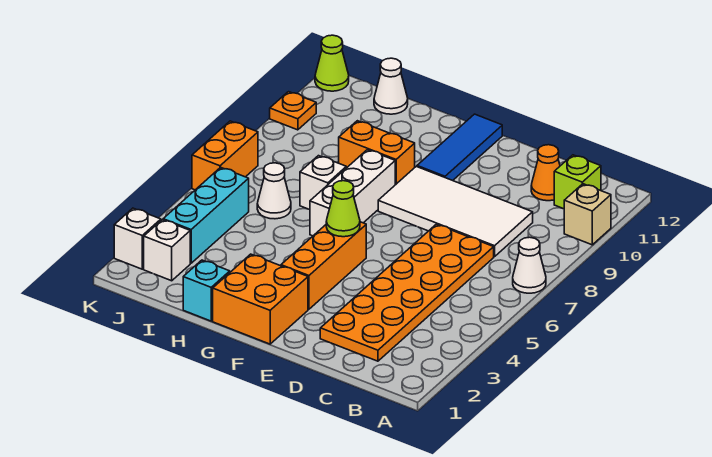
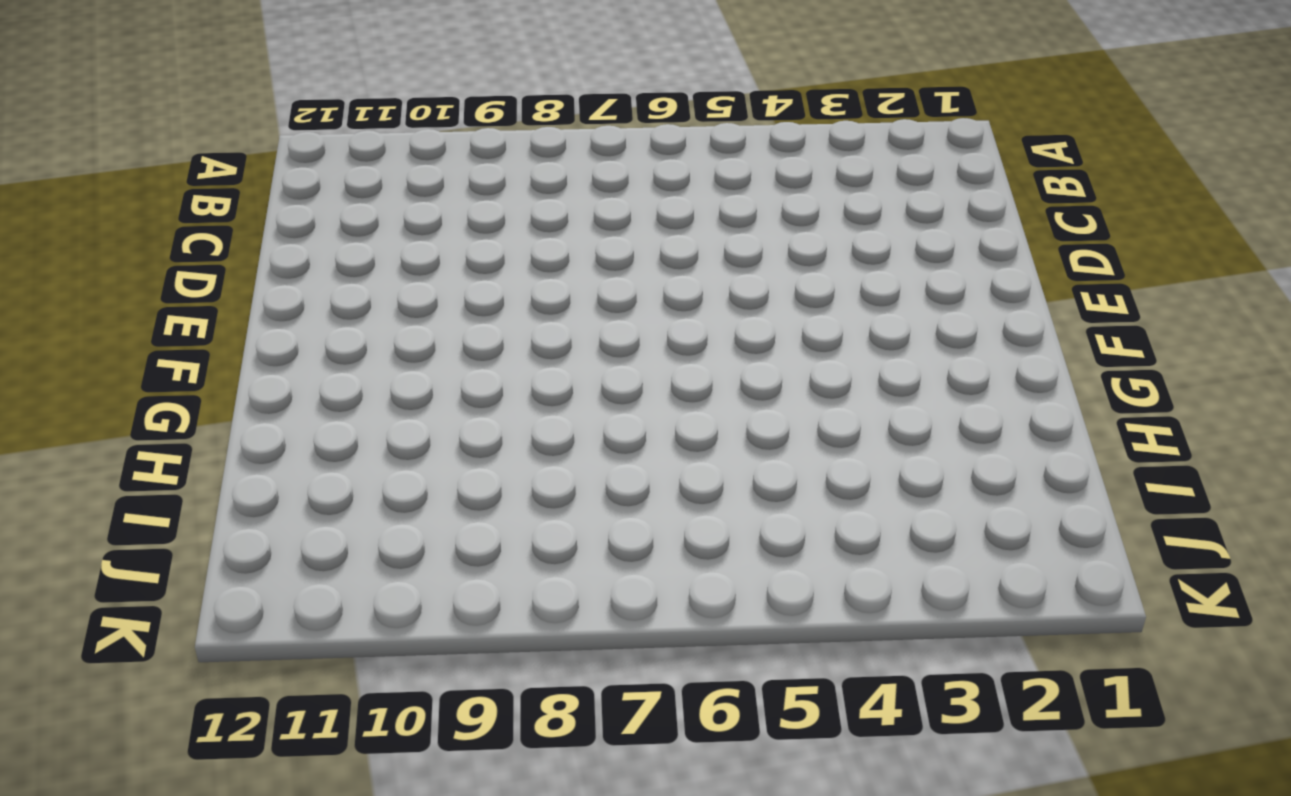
none -> white cone A7 level 1
none -> tan brick A10 level 1
none -> lime brick B11 level 1

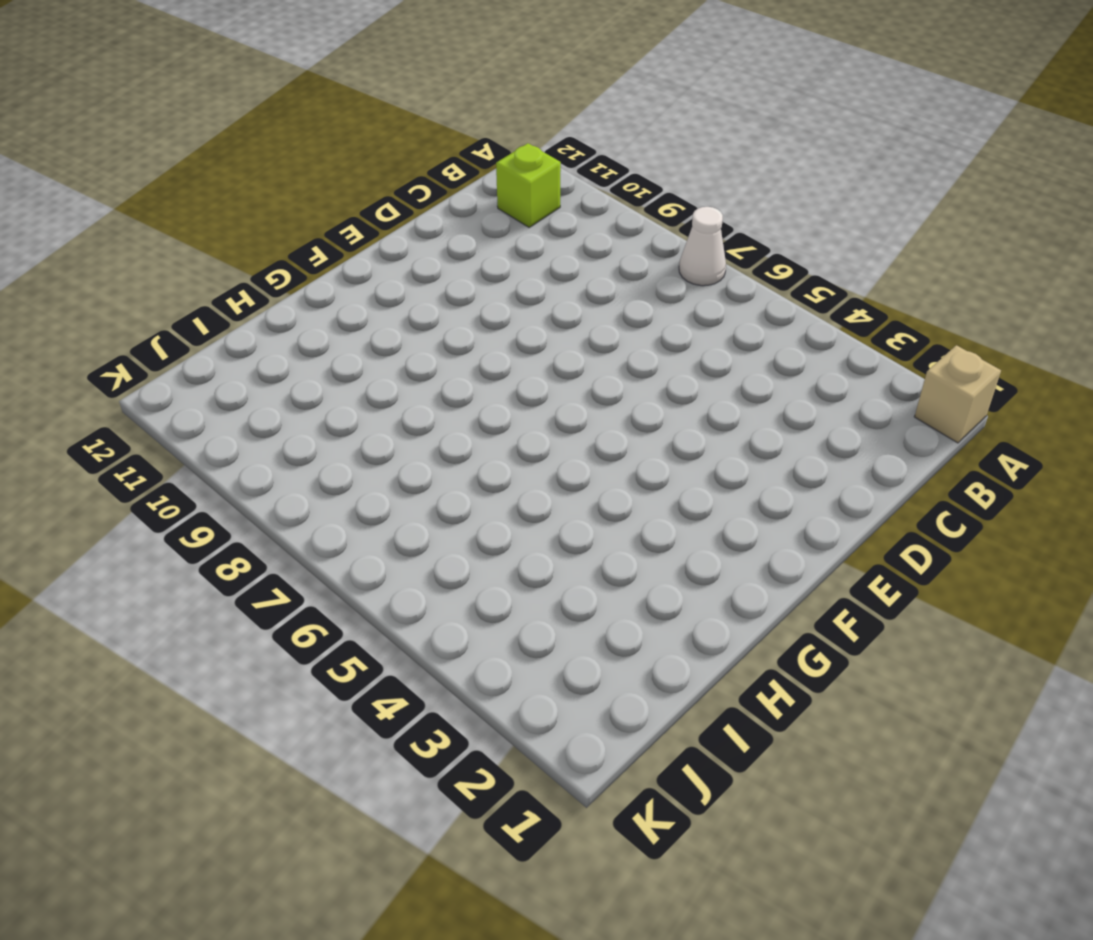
tan brick A1 level 1 -> tan brick A10 level 1
none -> orange plate C2:D7 level 1
none -> white tile C8:F9 level 1
none -> orange cone C11 level 1

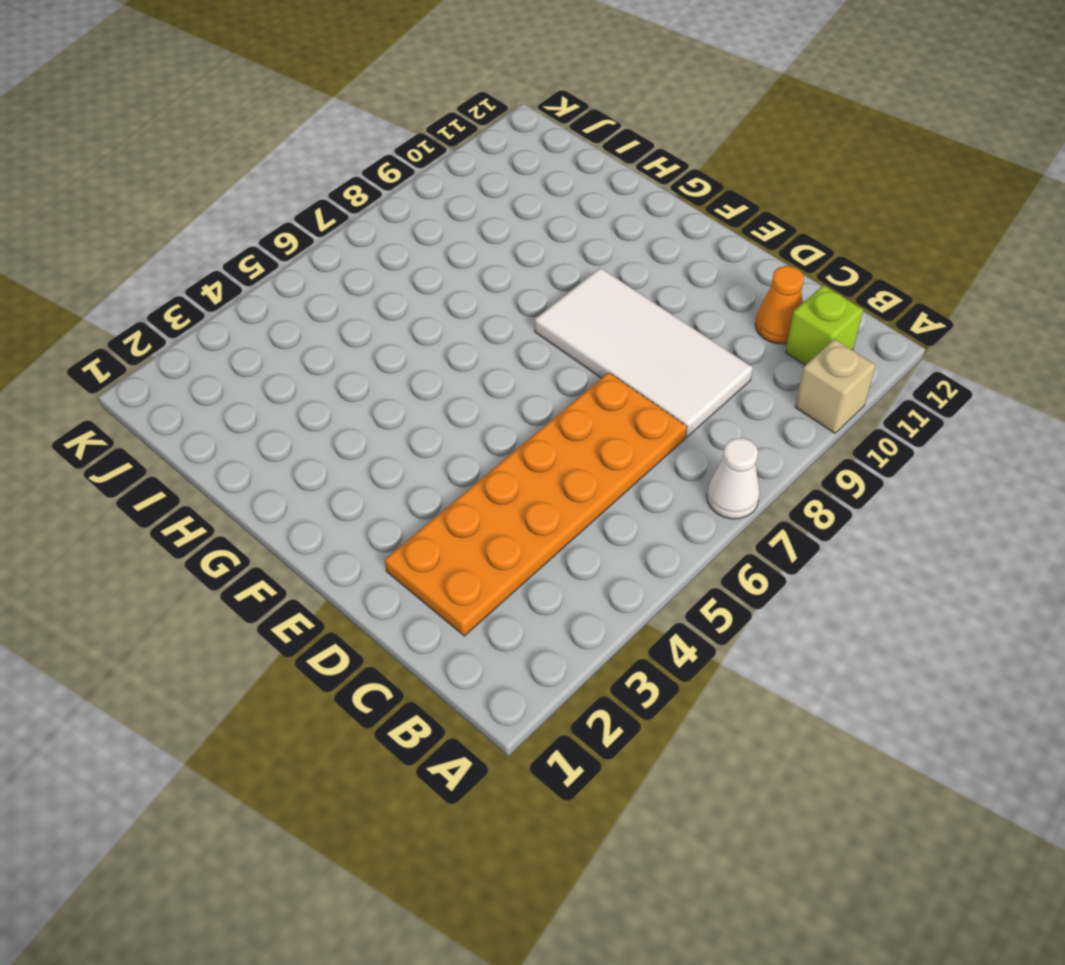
none -> orange brick F1:G2 level 1
none -> orange brick F3:F5 level 1
none -> blue tile F10:F12 level 1

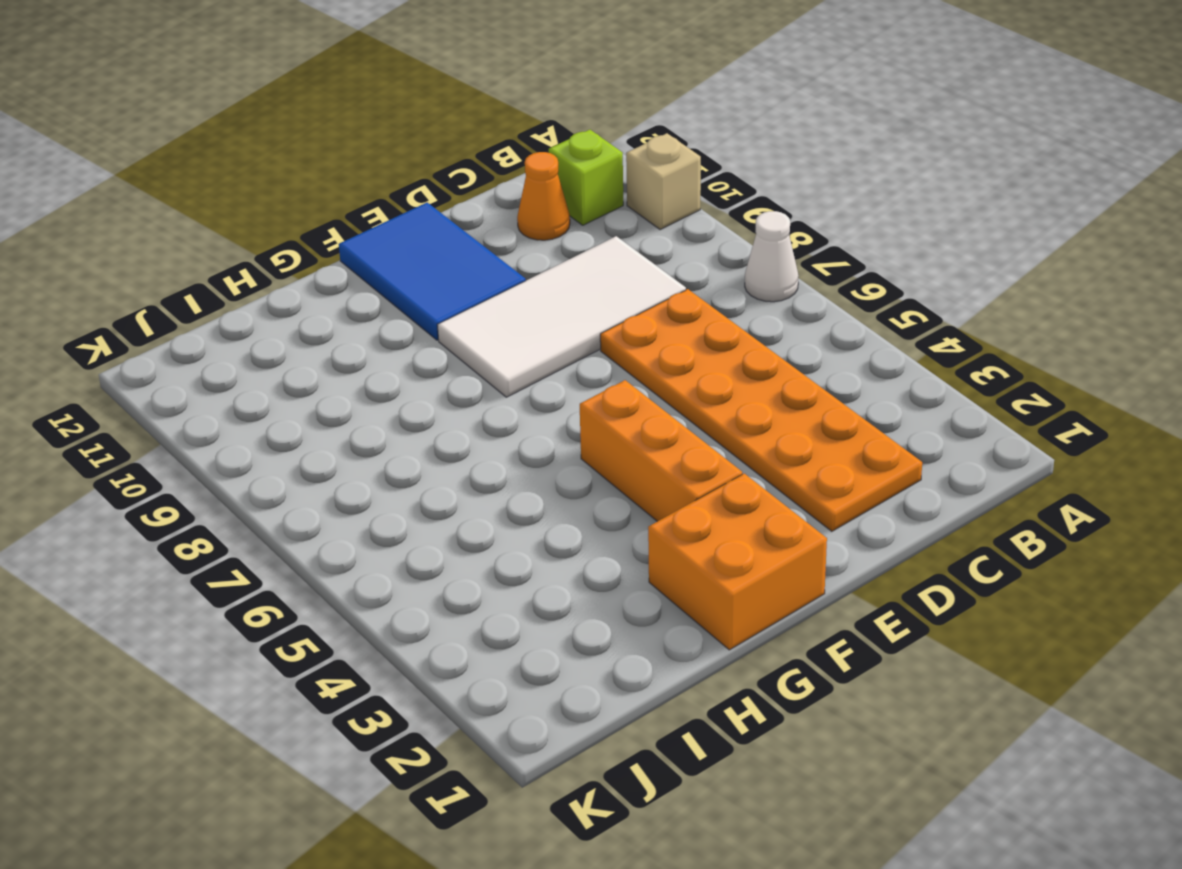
blue tile E10:F12 level 1 -> blue tile F10:F12 level 1
none -> white brick G6:G8 level 1
none -> orange brick G9:H9 level 1
none -> cyan brick H1 level 1

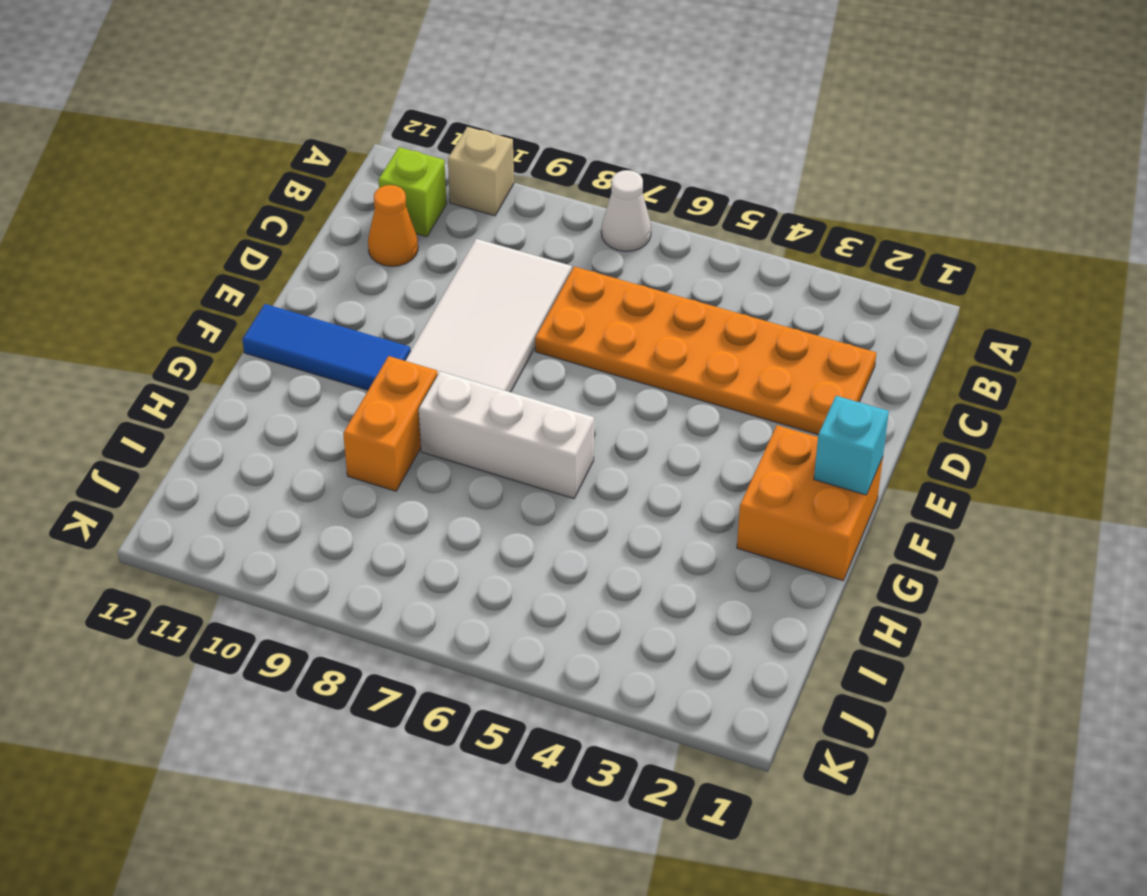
cyan brick F1 level 2 -> cyan brick H1 level 1
none -> orange brick F3:F5 level 1
none -> white brick H7 level 1
none -> white cone I6 level 1

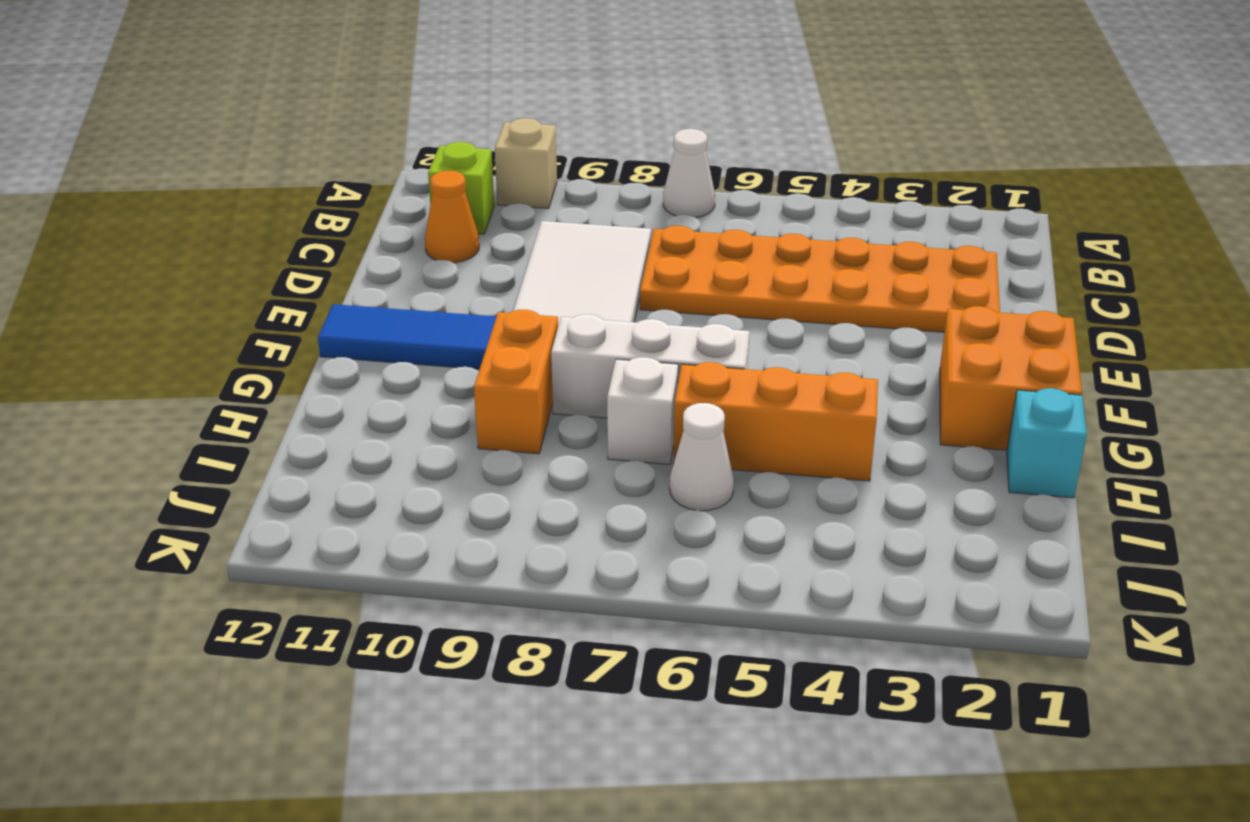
orange brick H4:H6 level 1 -> orange brick F3:F5 level 1
none -> white cone I12 level 1
none -> white brick J2 level 1
none -> cyan brick J3:J5 level 1

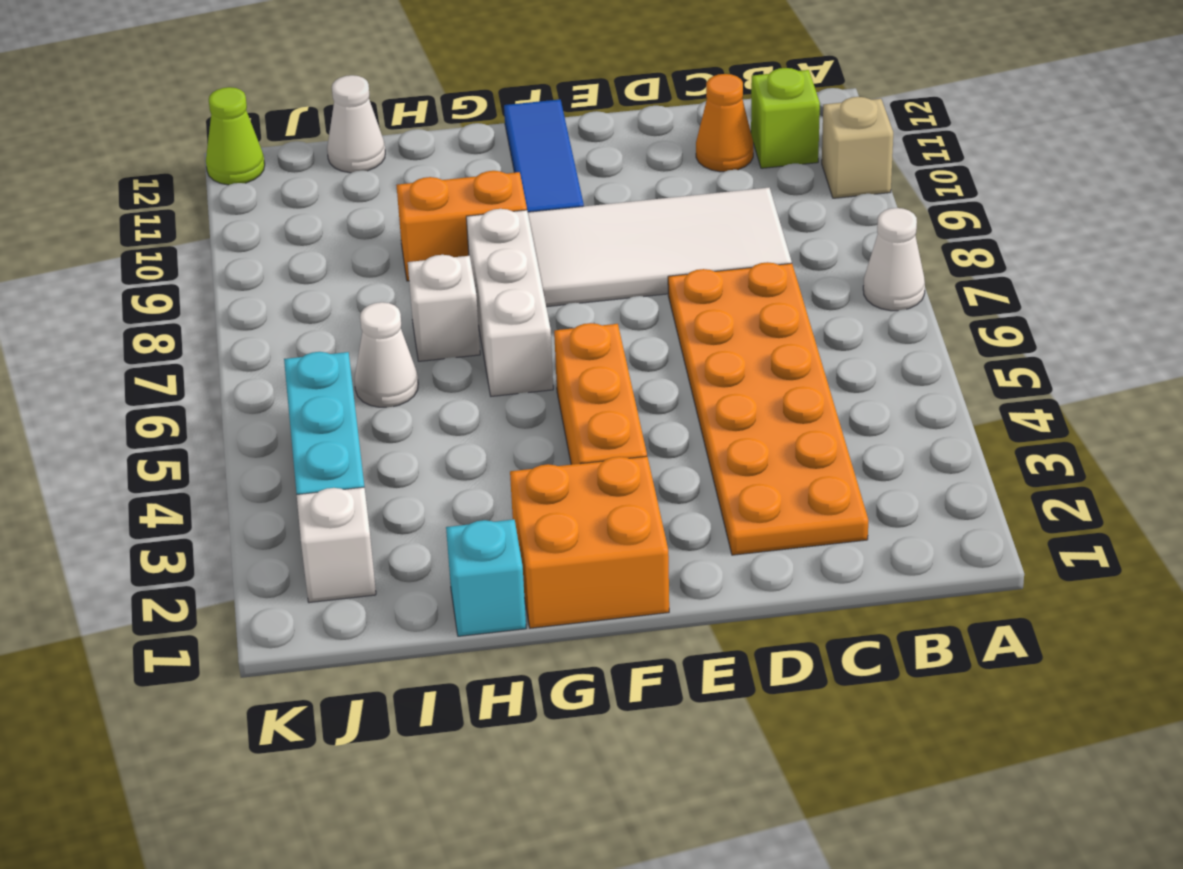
none -> white brick K2 level 1
none -> orange brick K6:K7 level 1
none -> orange plate K10 level 1

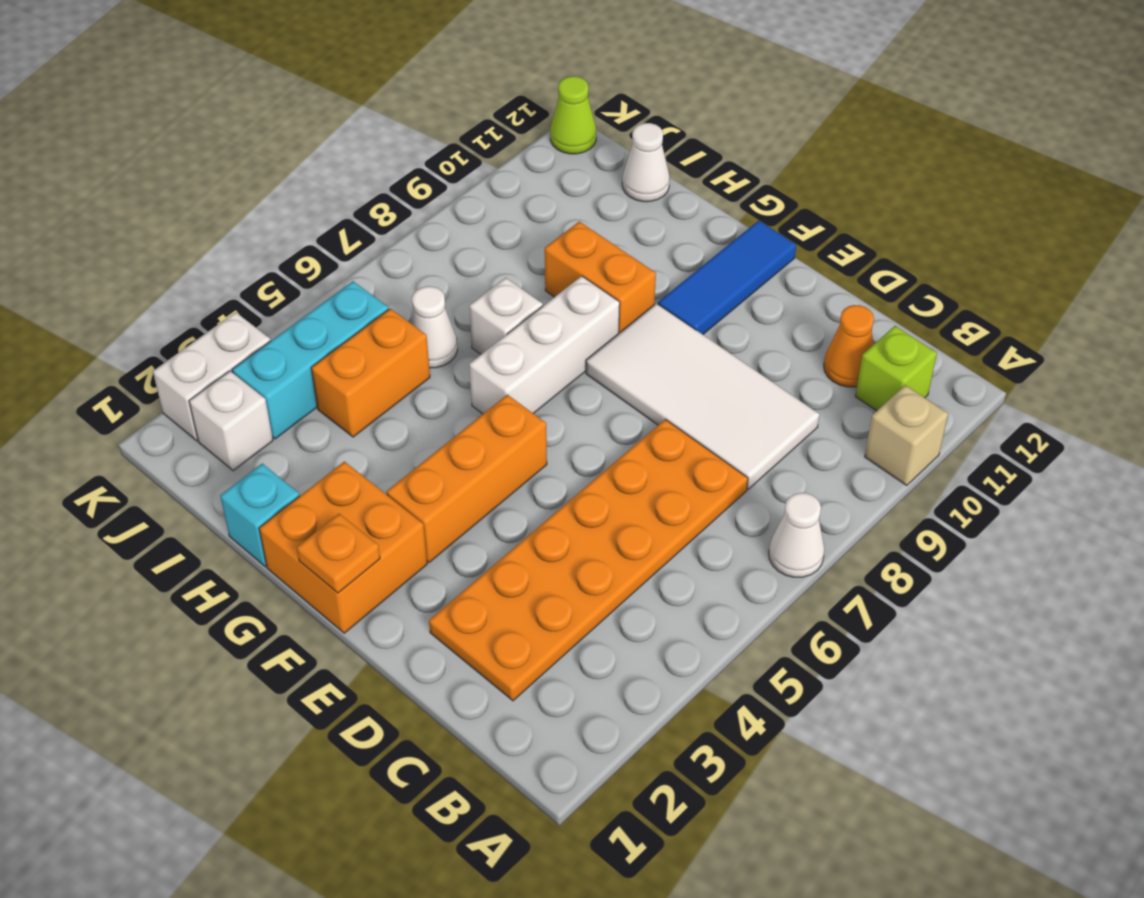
orange plate F1 level 2 -> orange plate K10 level 1
orange brick I4:I5 level 1 -> orange brick K6:K7 level 1
white brick K2:K3 level 1 -> white brick K2 level 1
none -> lime cone F5 level 2

